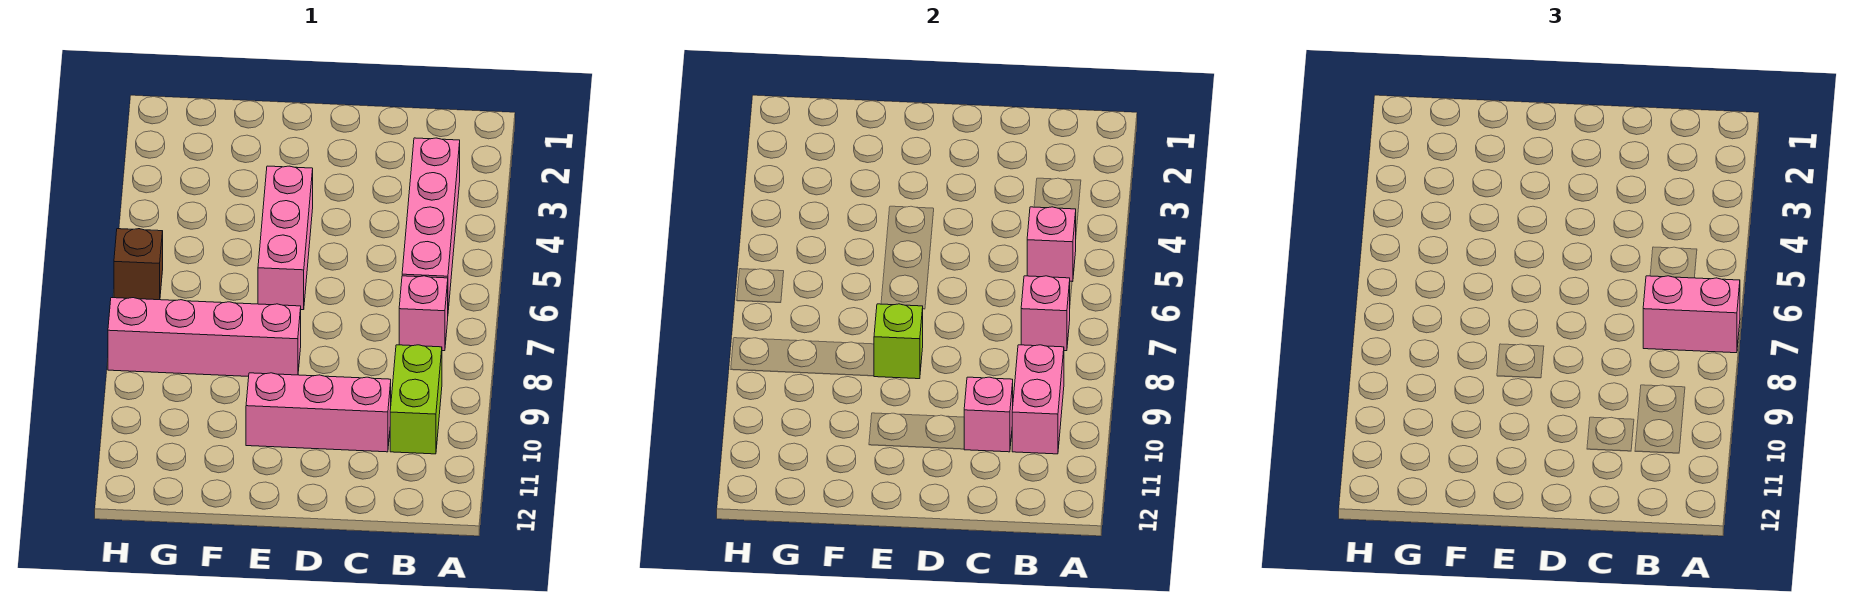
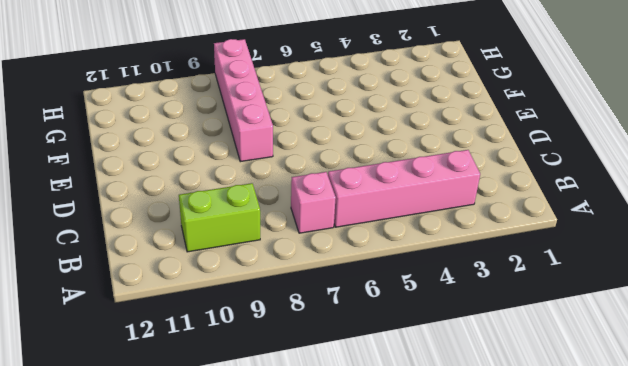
none -> pink brick C10:E10 level 1
none -> pink brick E4:E6 level 1
none -> brown brick H6 level 1

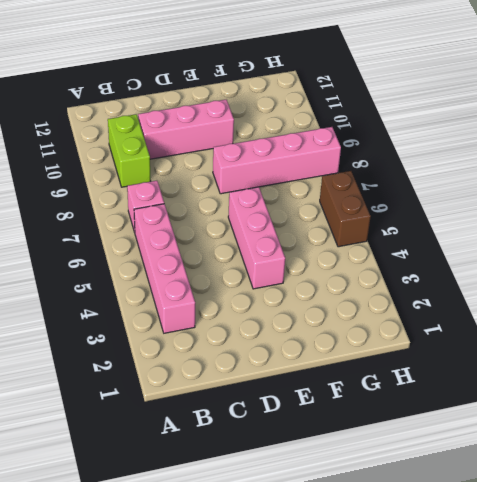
brown brick H5:H6 level 1 -> brown brick H6 level 1
none -> pink brick B5 level 2
none -> pink brick B7 level 2
none -> pink brick B9:B10 level 2

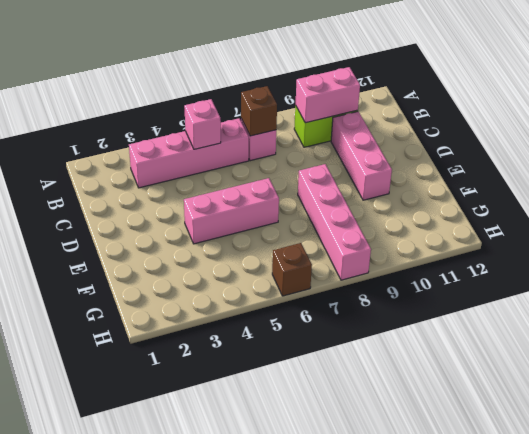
brown brick B7 level 2 -> pink brick B7 level 2
none -> pink brick C10 level 2
none -> lime brick E8 level 2
none -> pink brick A7:B7 level 3

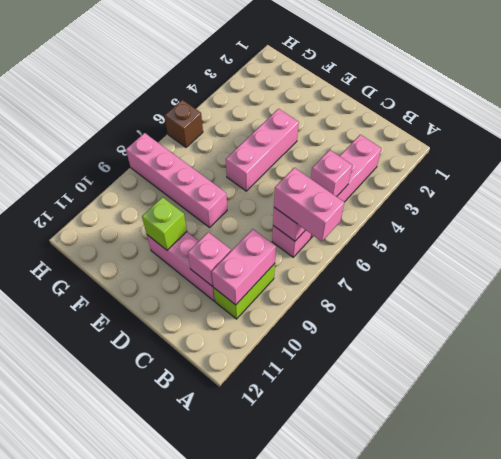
lime brick E10 level 2 -> lime brick E8 level 2

